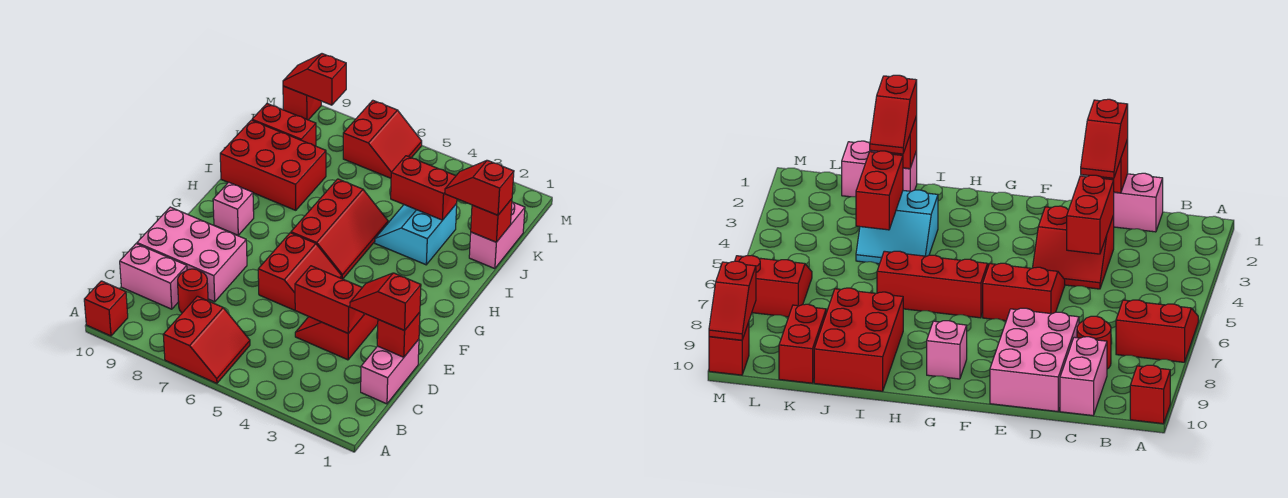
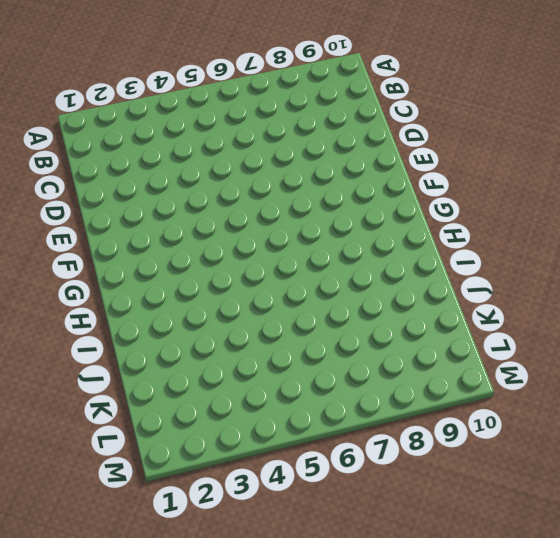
none -> red slope A6:B7 level 1 top 7
none -> red brick A10 level 1
none -> pink brick C1:D1 level 1

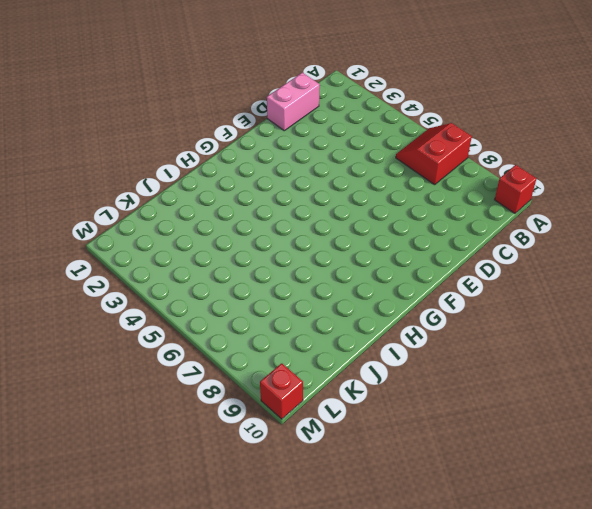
none -> red round brick C8 level 1
none -> pink brick C9:C10 level 1
none -> red slope D3:E4 level 1 top 3

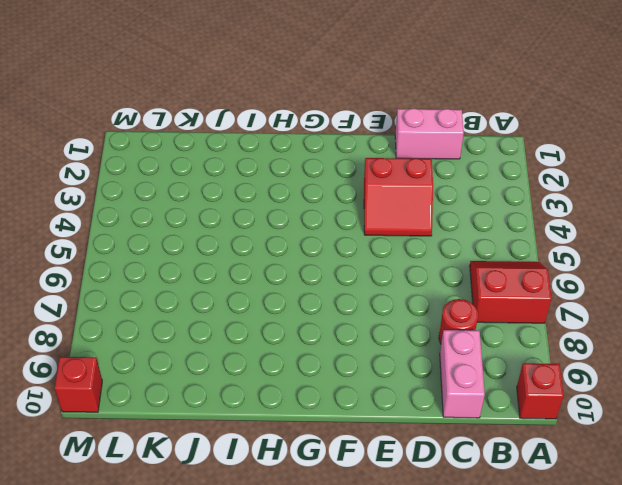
none -> pink brick D8:E10 level 1
none -> red slope E5:F6 level 1 top 6
none -> red slope G5:I6 level 1 top 6

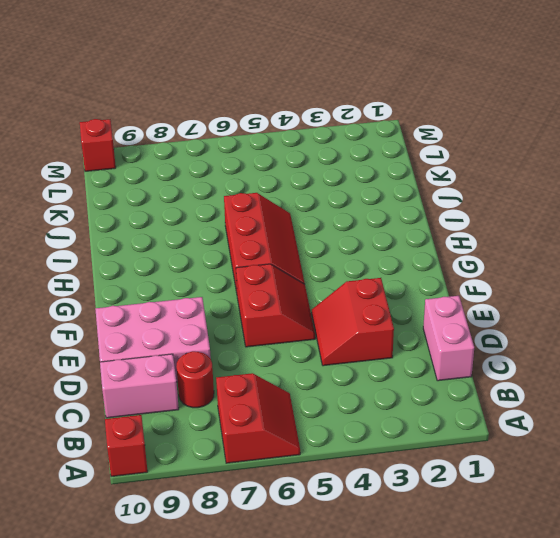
none -> pink brick G9 level 1
none -> cyan slope I3:J4 level 1 top 3
none -> red brick I8:J10 level 1

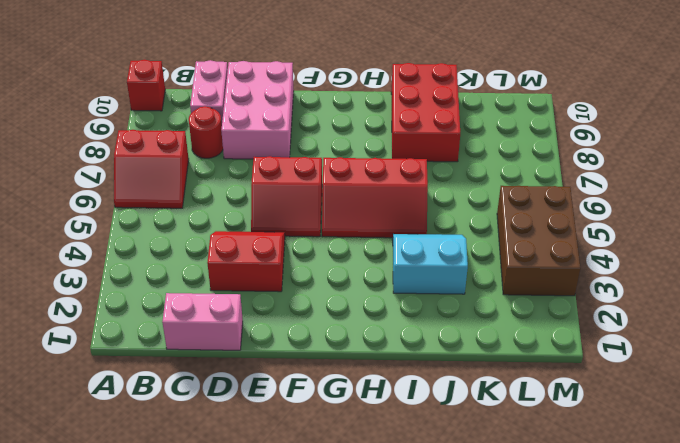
brown brick L3:M5 level 1 -> none
none -> pink brick G9 level 1
none -> pink brick J1:K1 level 1
none -> red brick K9:K10 level 1

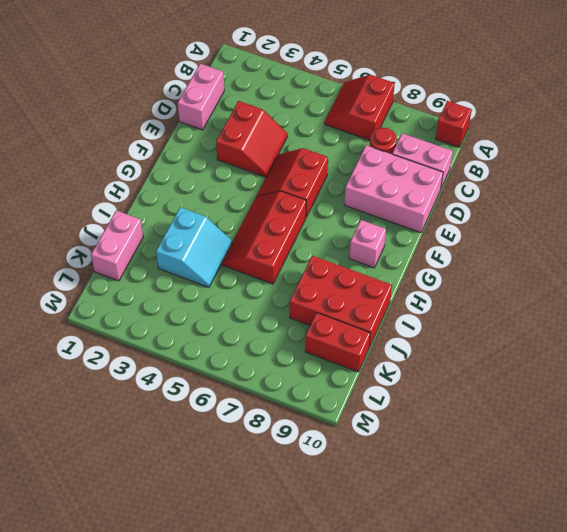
none -> red slope L6:M7 level 1 top 7
none -> red brick M10 level 1
none -> red brick D1 level 2

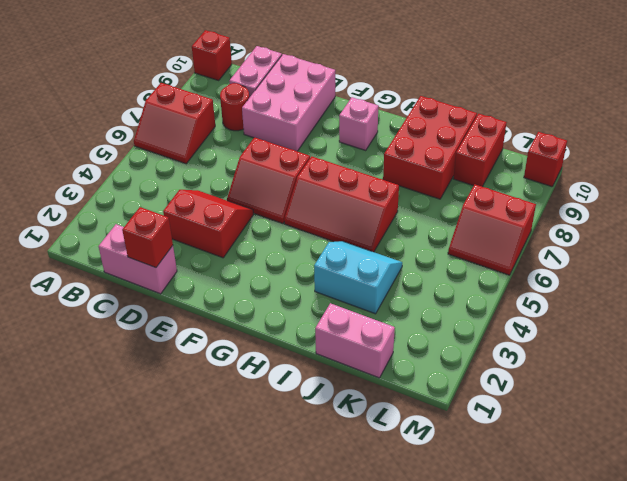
none -> red brick D3:D4 level 2
none -> red brick J1 level 2
none -> red brick J3:J4 level 2

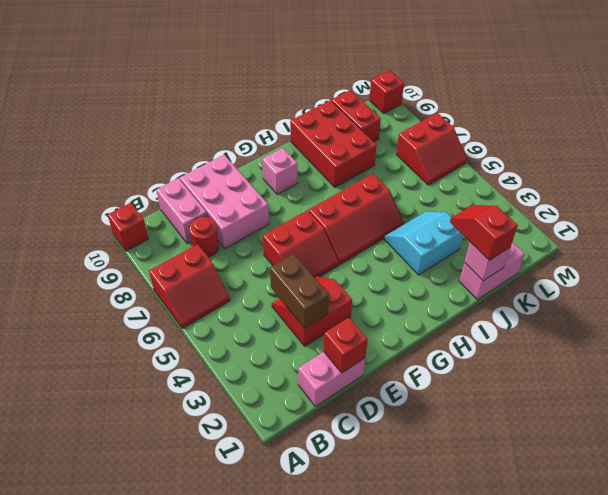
brown brick D3:D4 level 2 -> red brick D3:D4 level 2
pink brick J1 level 2 -> red brick J1 level 2
none -> red brick J3:J4 level 2
none -> red slope M9:M10 level 2 top 9
none -> red slope D1:D2 level 3 top 1

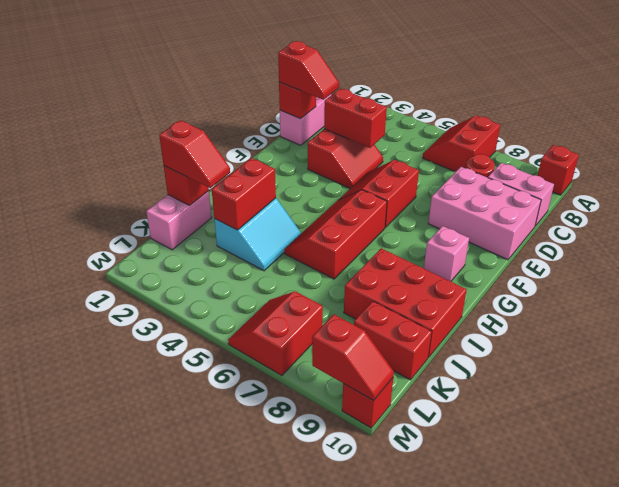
red brick I3:J3 level 2 -> red brick J3:J4 level 2

